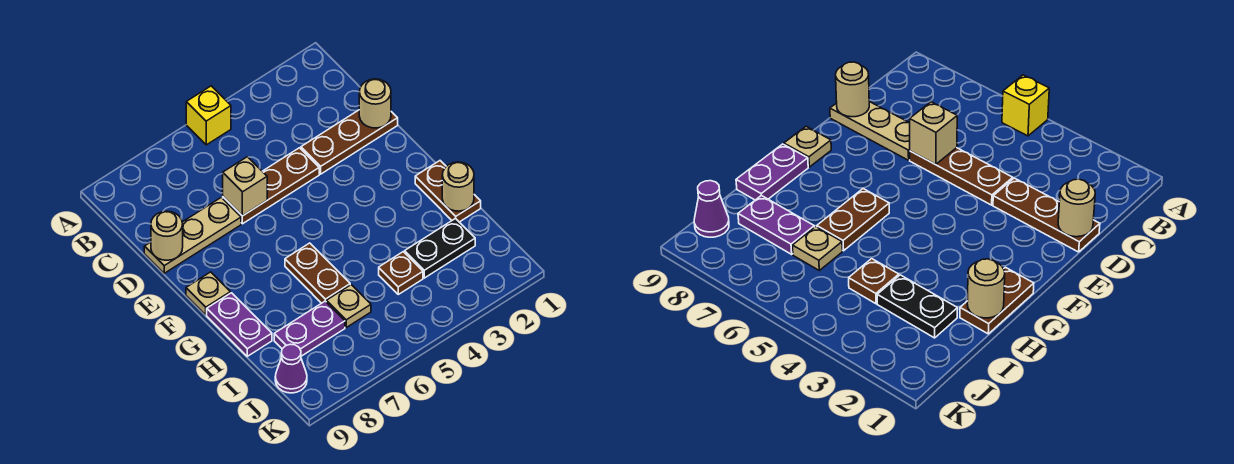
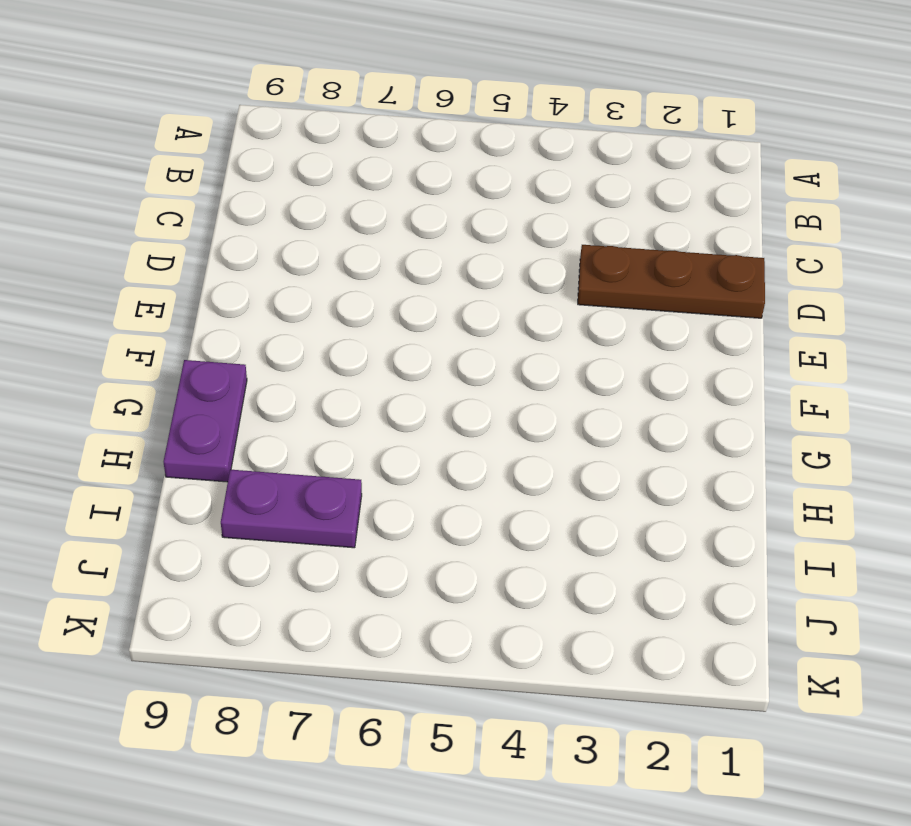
none -> yellow brick A5 level 1
none -> brown plate D4:D6 level 1
none -> tan plate D7:D9 level 1

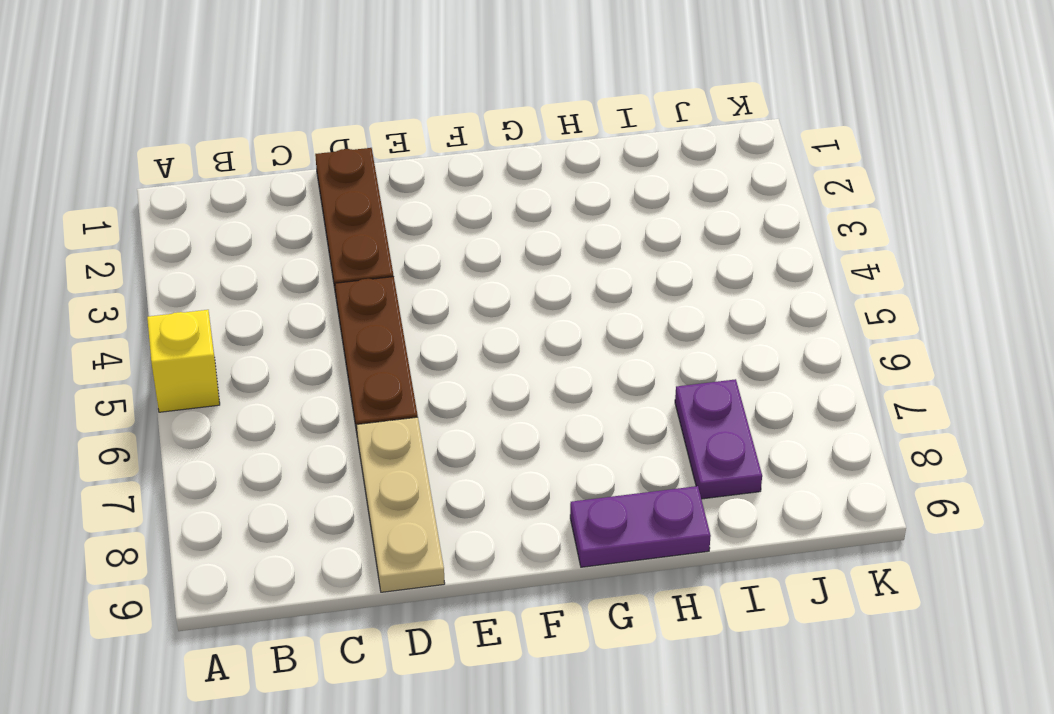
none -> tan plate F9 level 1
none -> brown plate G1:H1 level 1
none -> brown plate G6:H6 level 1

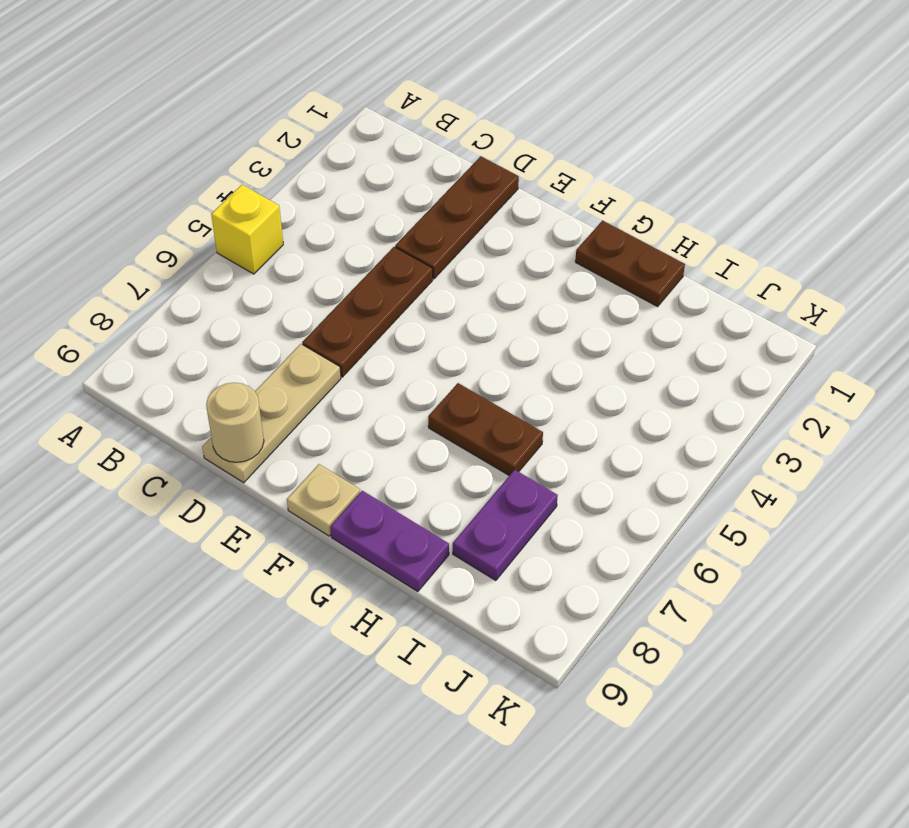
none -> black plate I2:I3 level 1
none -> brown plate I4 level 1
none -> tan plate I6 level 1

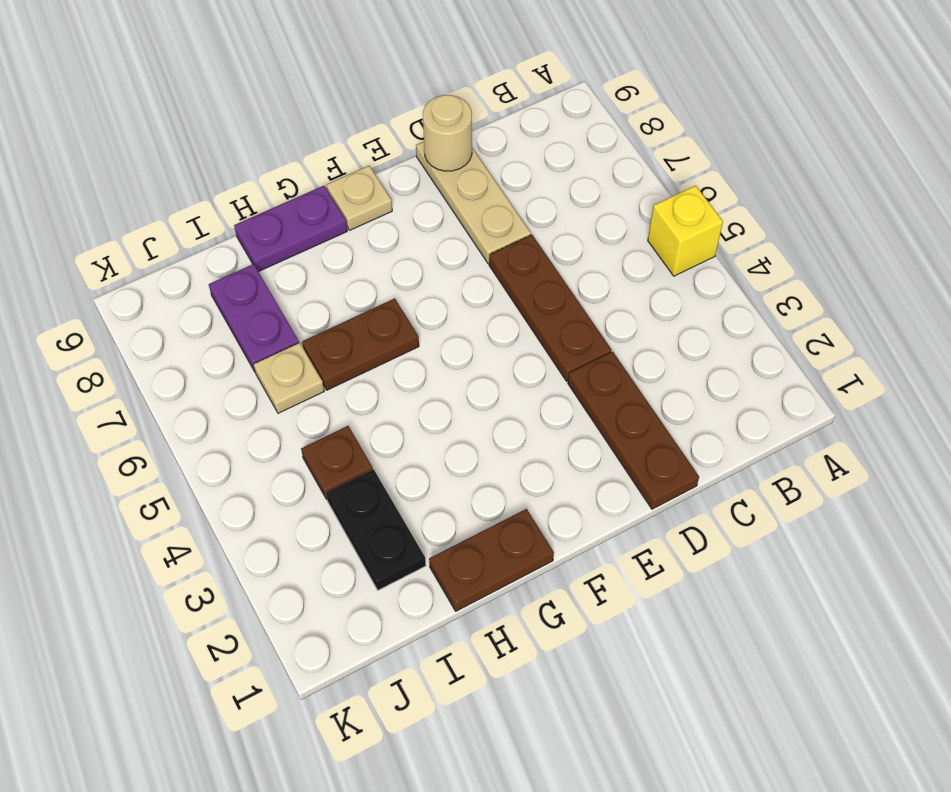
none -> purple cone J9 level 1
none -> tan round brick D1 level 2
none -> tan brick D6 level 2

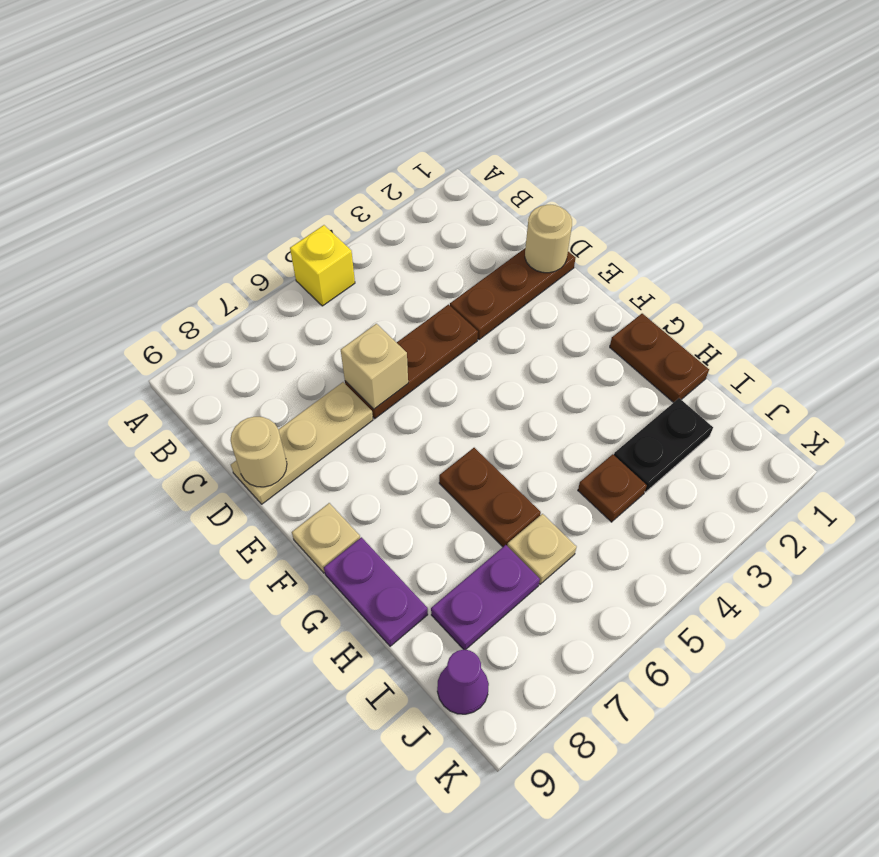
none -> tan round brick H1 level 2

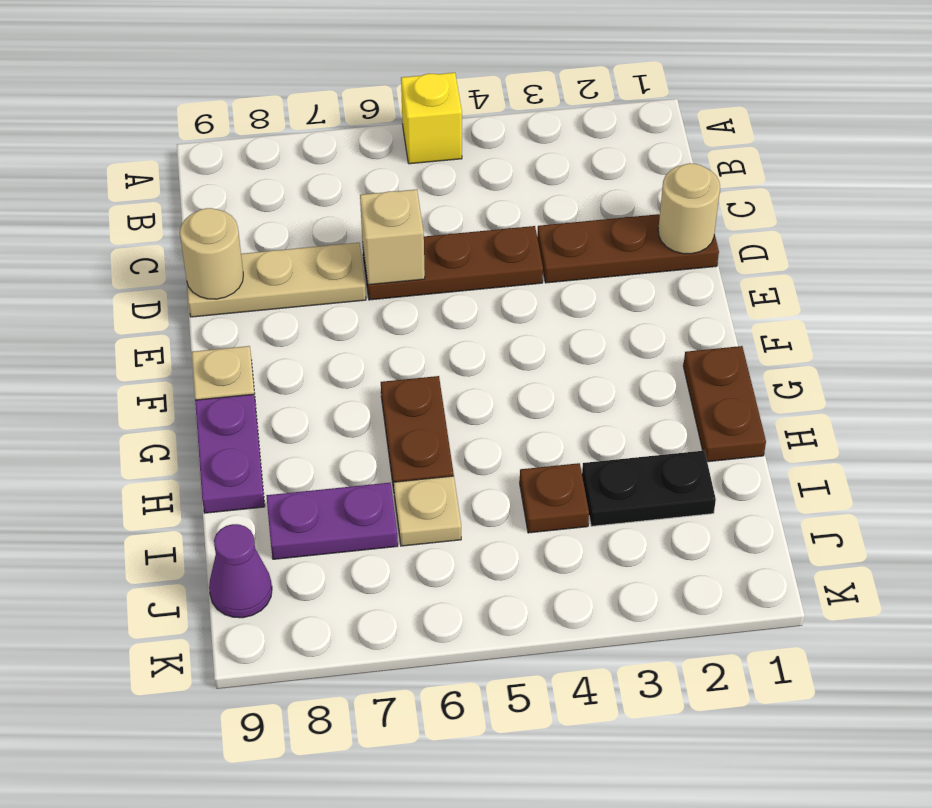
none -> tan round brick H1 level 2

